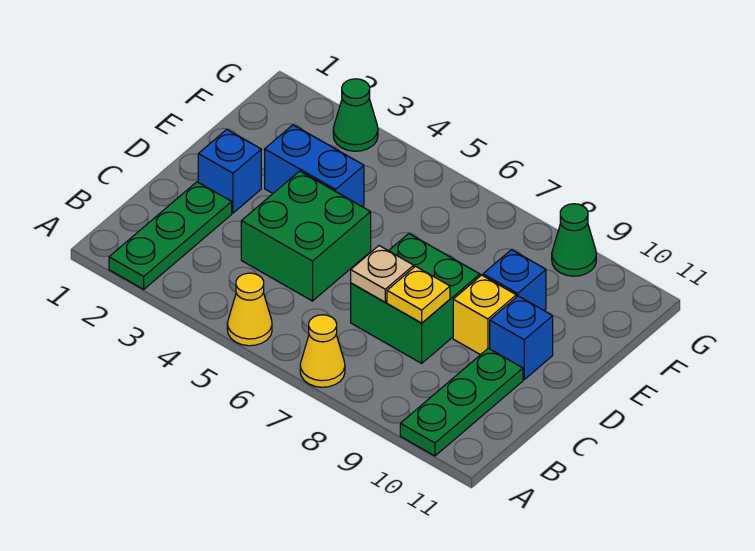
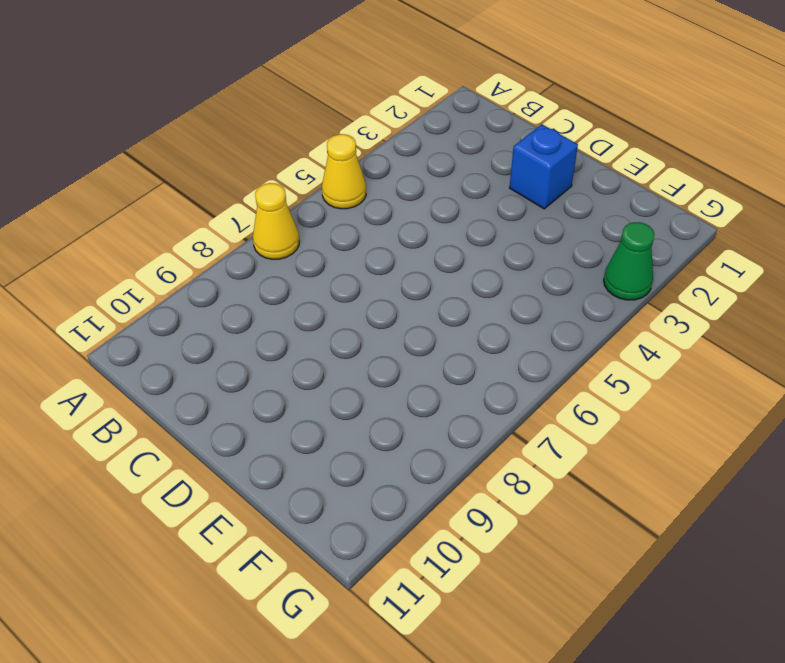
none -> green plate A2:C2 level 1
none -> green plate A10:C10 level 1
none -> green brick C4:D5 level 1

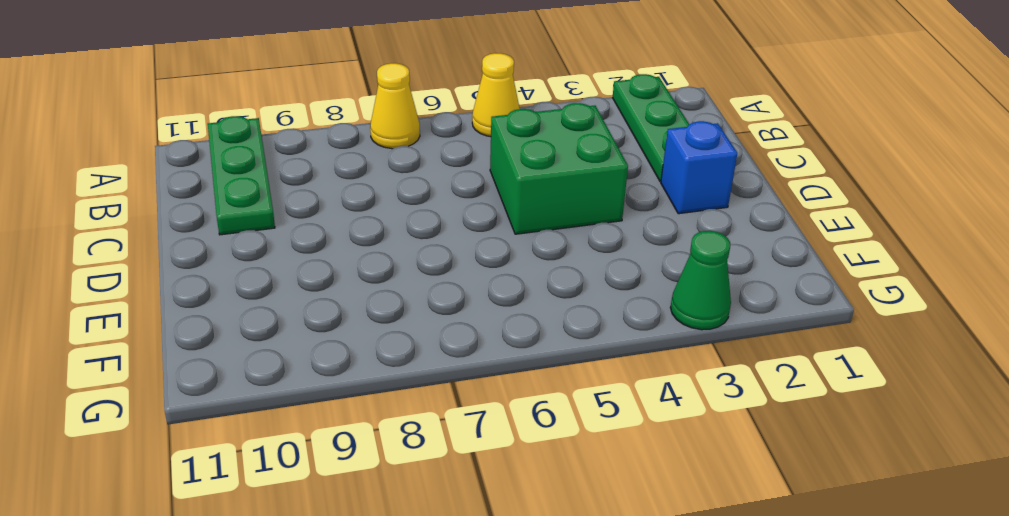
none -> green brick C7:D8 level 1
none -> yellow brick D9 level 1
none -> blue brick D10 level 1

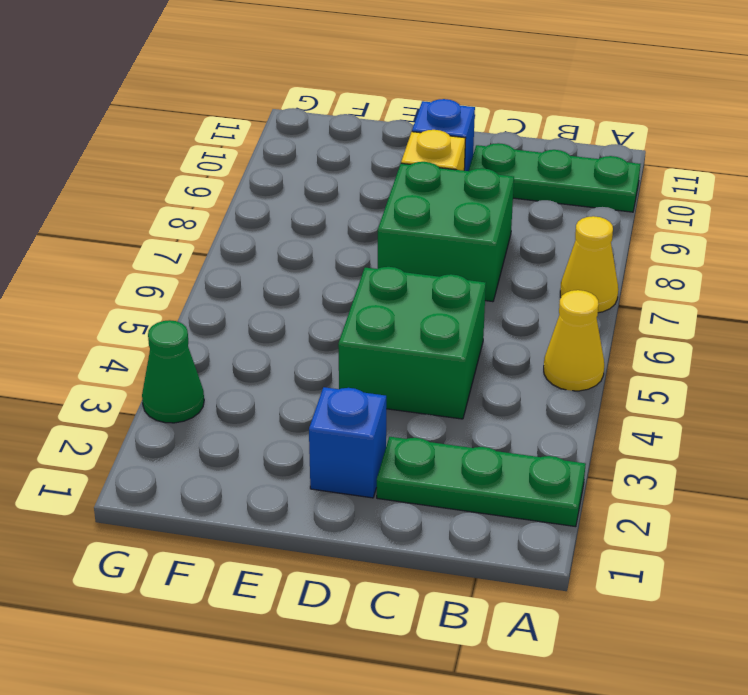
none -> blue brick E3:E4 level 1
none -> blue brick E9 level 1
none -> green cone G9 level 1

